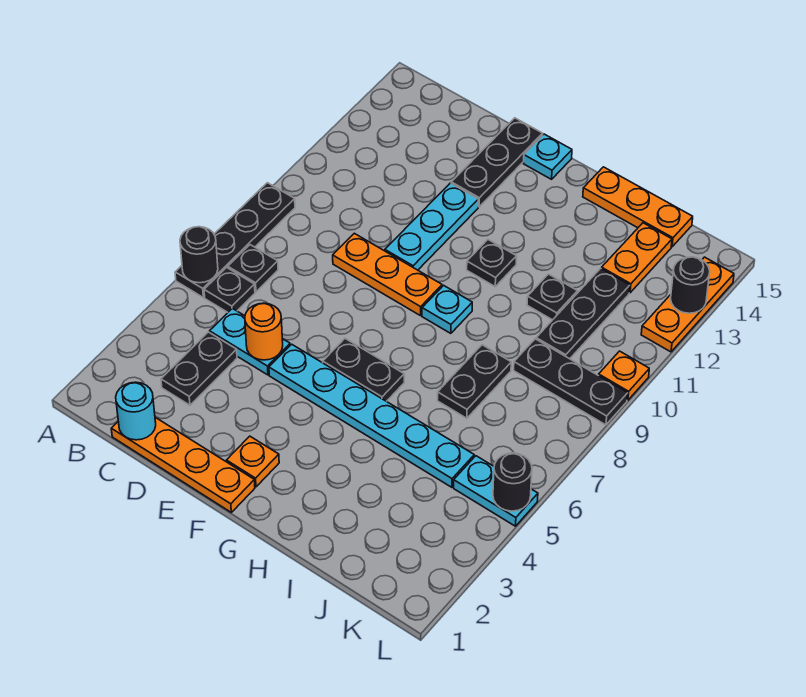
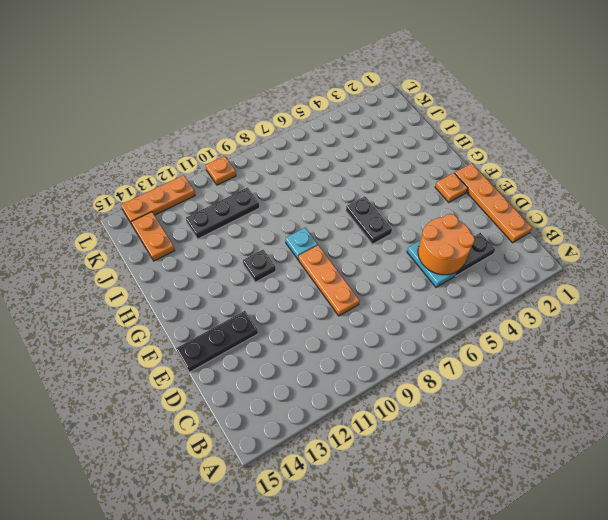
orange round brick C4:D5 level 2 -> orange round brick D5 level 2
orange plate J14:K14 level 1 -> orange plate J13:J14 level 1
none -> black plate A6:A9 level 1
none -> black plate B6 level 1
none -> black plate B7 level 1

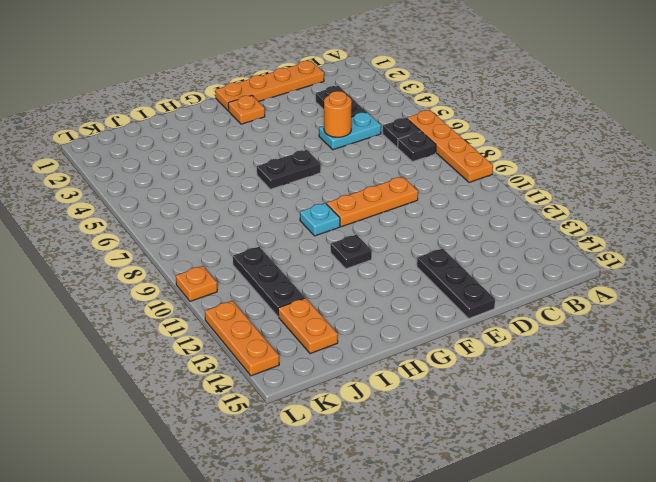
orange plate A6:A9 level 1 -> black plate A6:A9 level 1
none -> cyan plate E5:J5 level 1
none -> cyan plate E10:E12 level 1
none -> cyan plate F15 level 1

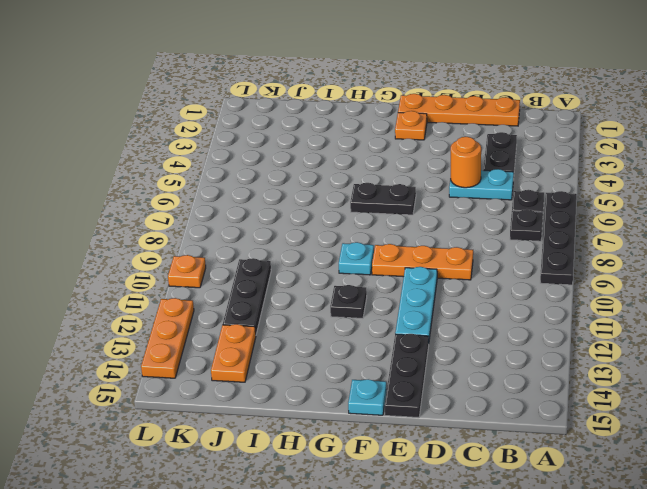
none -> cyan plate E5:J5 level 1
none -> orange plate H15:J15 level 1
none -> black plate I7:I8 level 1

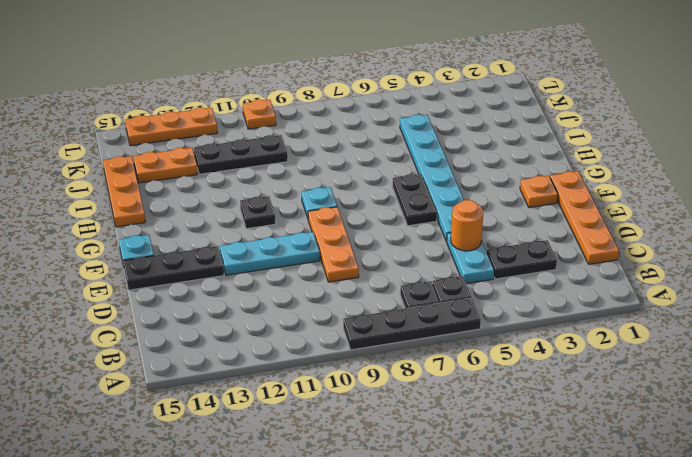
none -> black plate I7:I8 level 1
none -> black plate I11 level 1
none -> black plate J9:L9 level 1

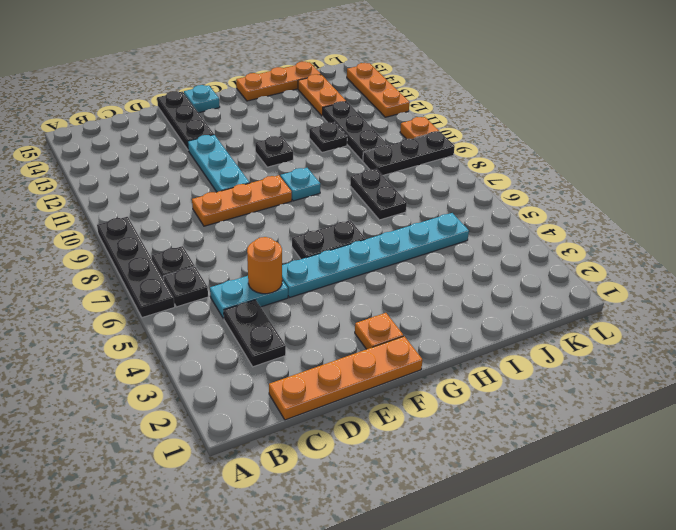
none -> cyan plate K5:L5 level 1
none -> black round brick A6 level 2
none -> cyan round brick C1 level 2

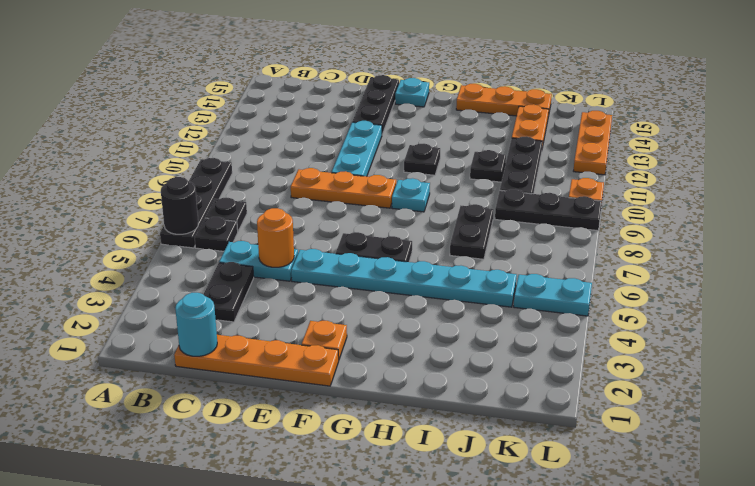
none -> black round brick L5 level 2
none -> black round brick L13 level 2

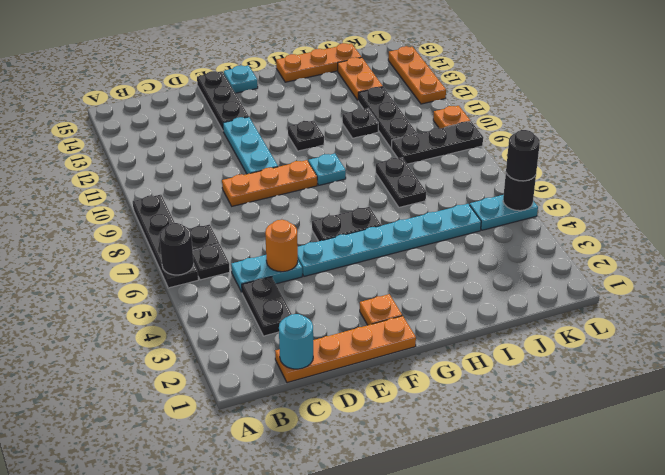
black round brick L5 level 3 -> black round brick L13 level 2

